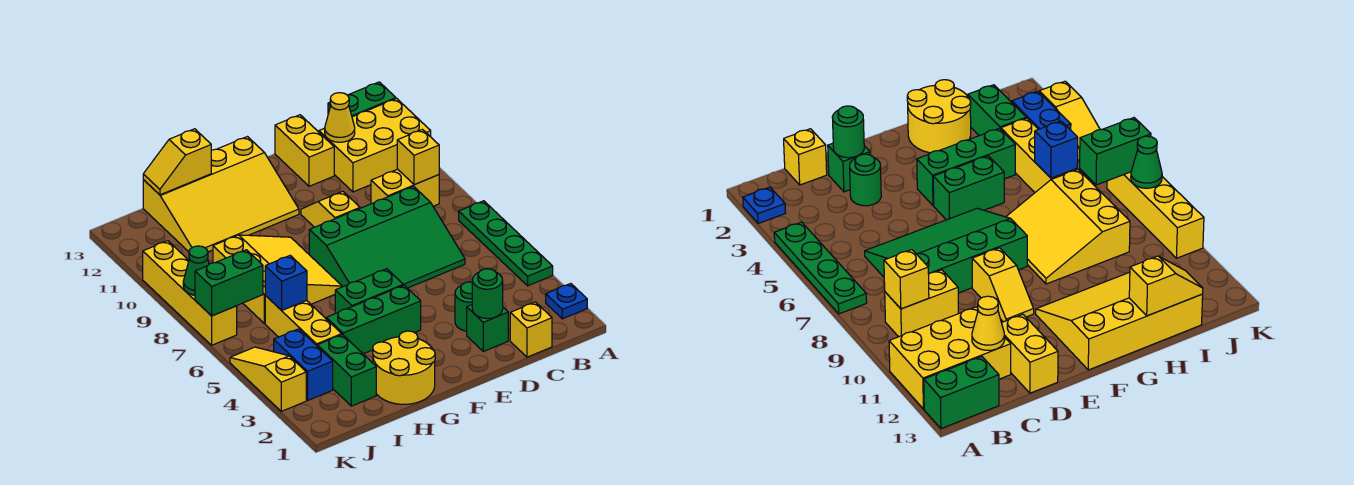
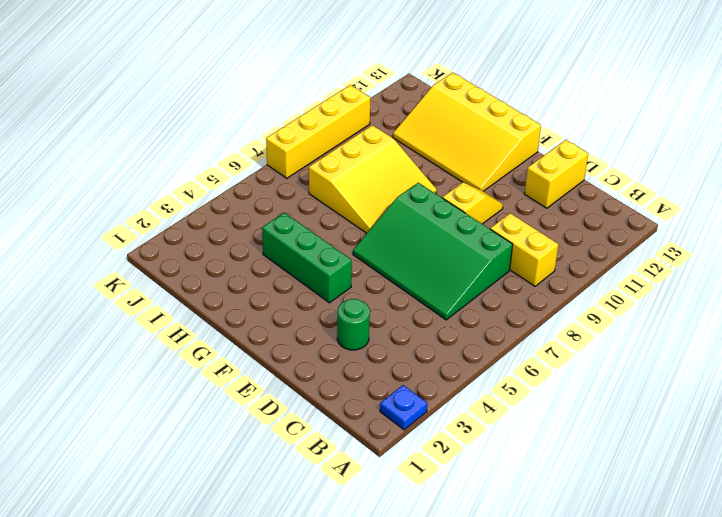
none -> green plate A4:A7 level 1
none -> yellow brick A11:C12 level 1
none -> green brick A13:B13 level 1

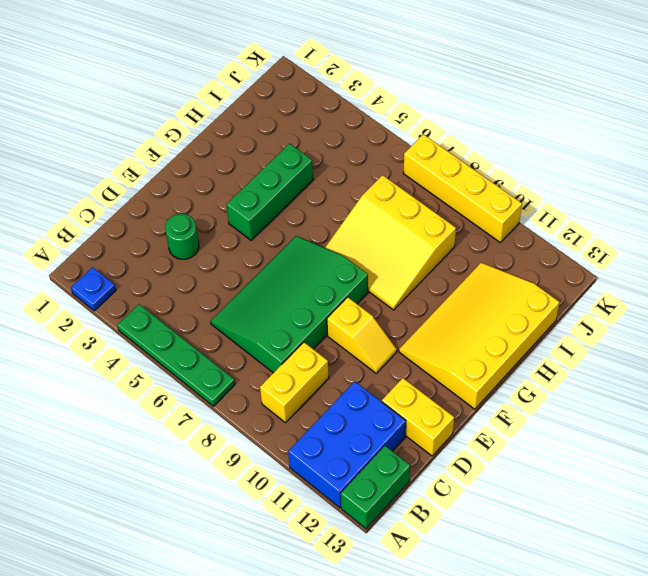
blue brick A11:C12 level 1 -> yellow brick A11:C12 level 1
none -> yellow brick C1 level 1
none -> green brick D2 level 1
none -> green brick F5:G5 level 1

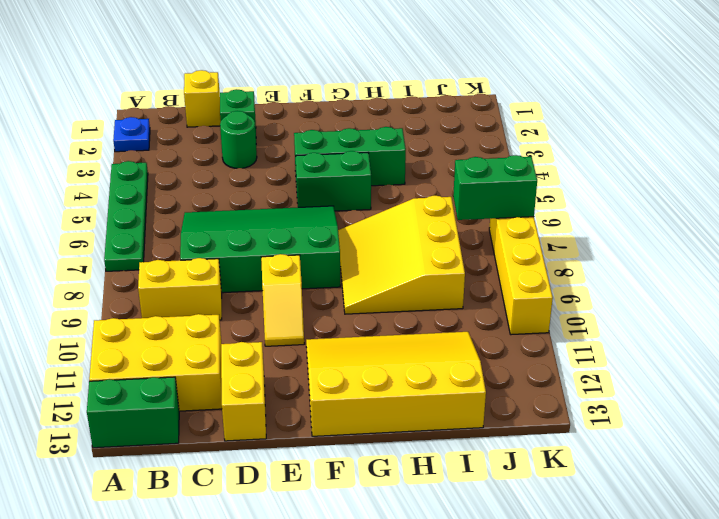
none -> yellow round brick G1:H2 level 1
none -> green brick I2:I3 level 1
none -> yellow brick I4:I6 level 1

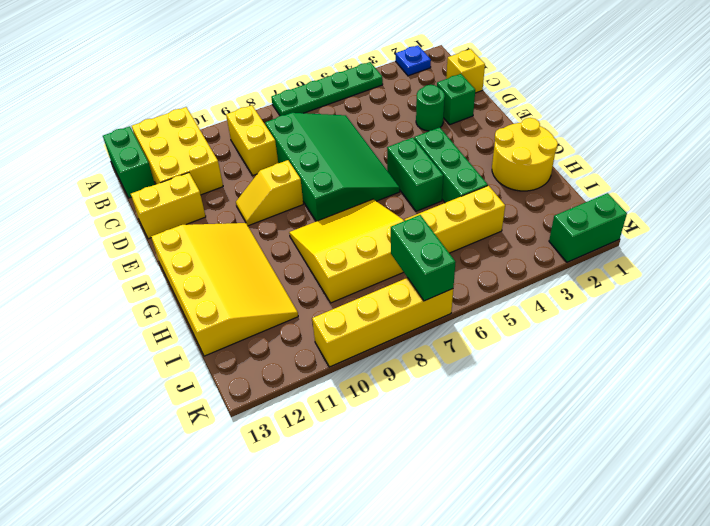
green brick K1:K2 level 1 -> green brick I2:I3 level 1
none -> blue brick J3:J4 level 1
none -> yellow slope K3:K5 level 1 top 3
none -> yellow brick B9 level 2

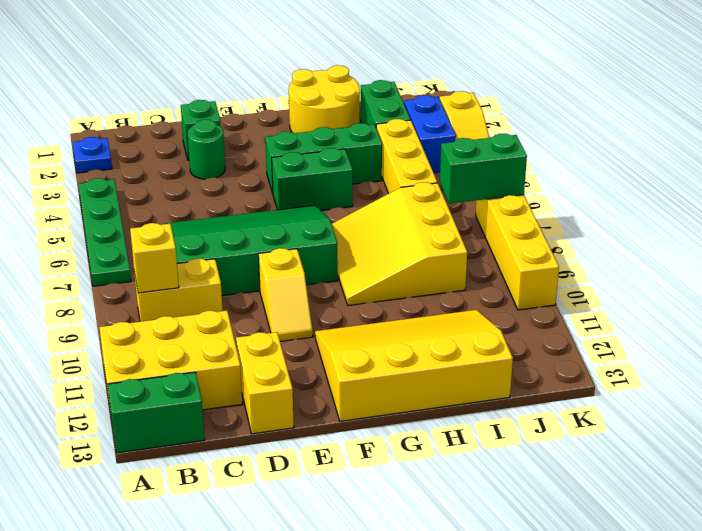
none -> yellow brick C1 level 1
none -> yellow cone C12 level 2
none -> green round brick D2 level 2

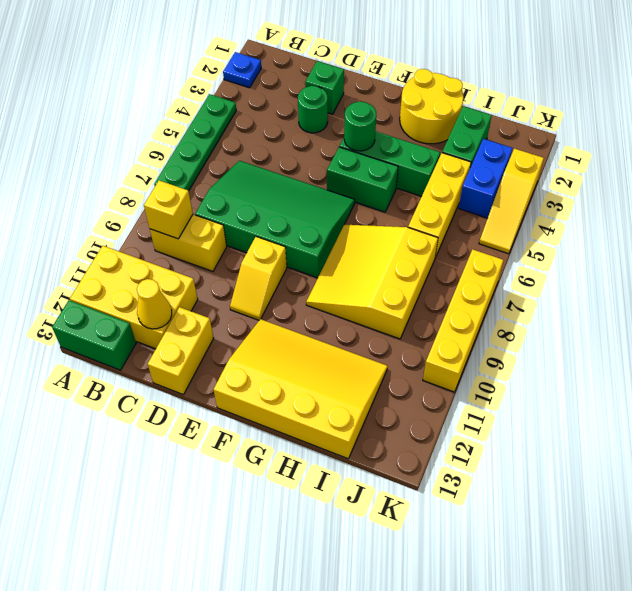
green round brick F4 level 2 -> green round brick D2 level 2
none -> yellow brick C1 level 1
none -> yellow slope H13:I13 level 2 top H
none -> blue brick I6 level 2

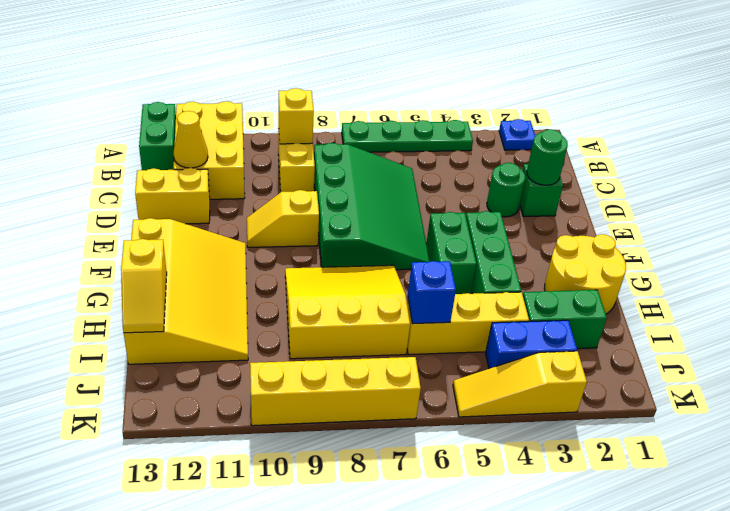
none -> yellow brick C1 level 1
none -> green brick J7:K7 level 2
none -> green cone K8 level 2

